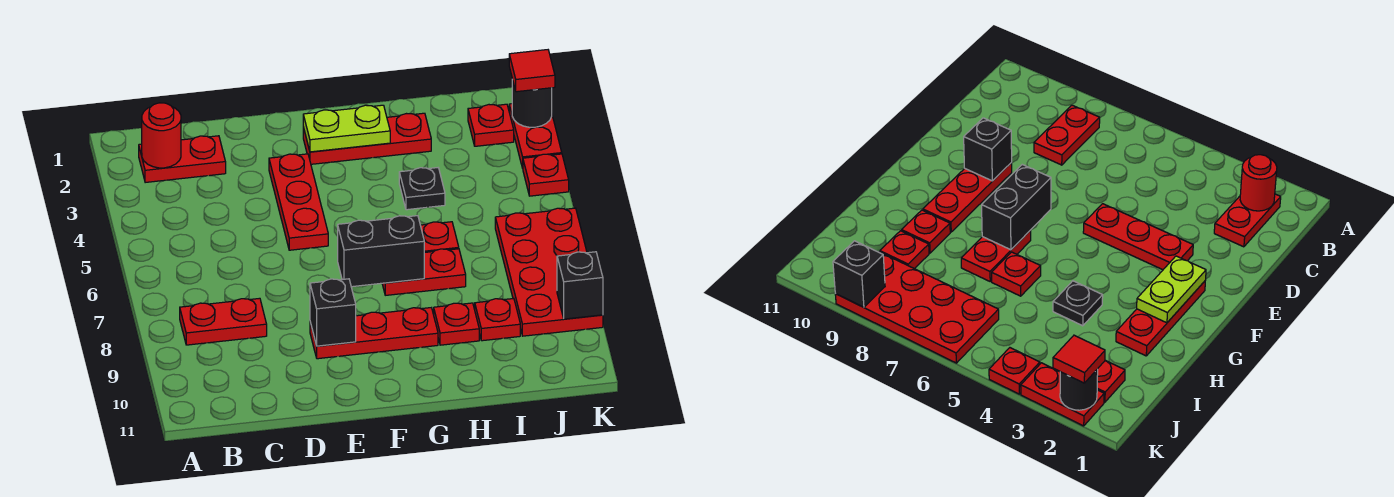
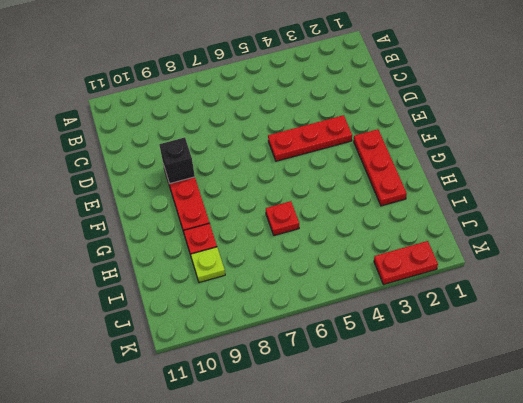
lime plate I9 level 1 -> red plate I9 level 1
none -> red plate B2:C2 level 1
none -> red plate B8:C8 level 1
none -> red plate G7:H7 level 1

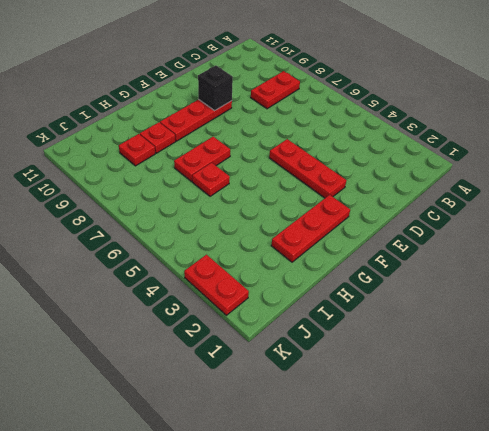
none -> red plate B2:C2 level 1
none -> black plate H4 level 1
none -> red plate J2 level 1

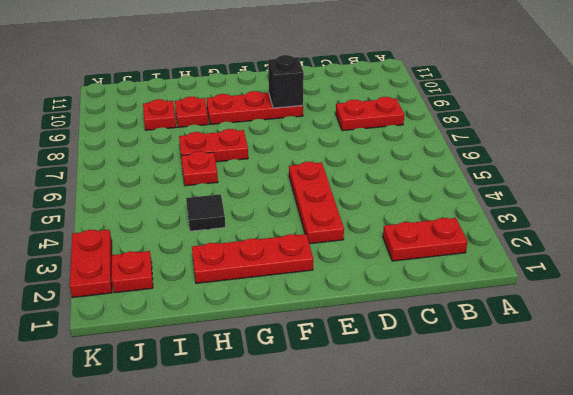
black tile H4 level 1 -> black plate H4 level 1
none -> red plate J6:K9 level 1
none -> red plate K4 level 1
none -> red round brick B2 level 2

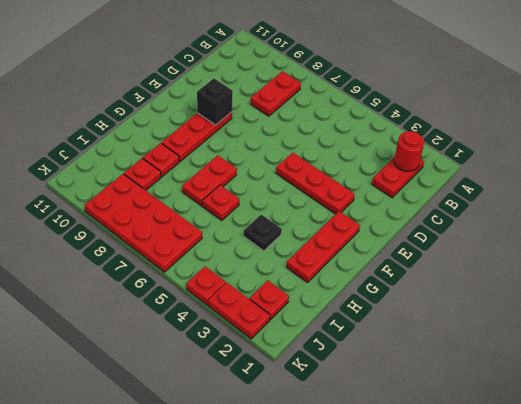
none -> lime plate F2:G2 level 2
none -> black brick F7:G7 level 2
none -> black round brick K2 level 2

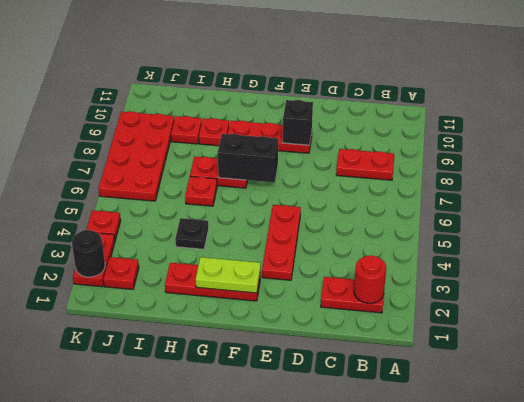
none -> black brick K9 level 2
none -> red tile K2 level 3

